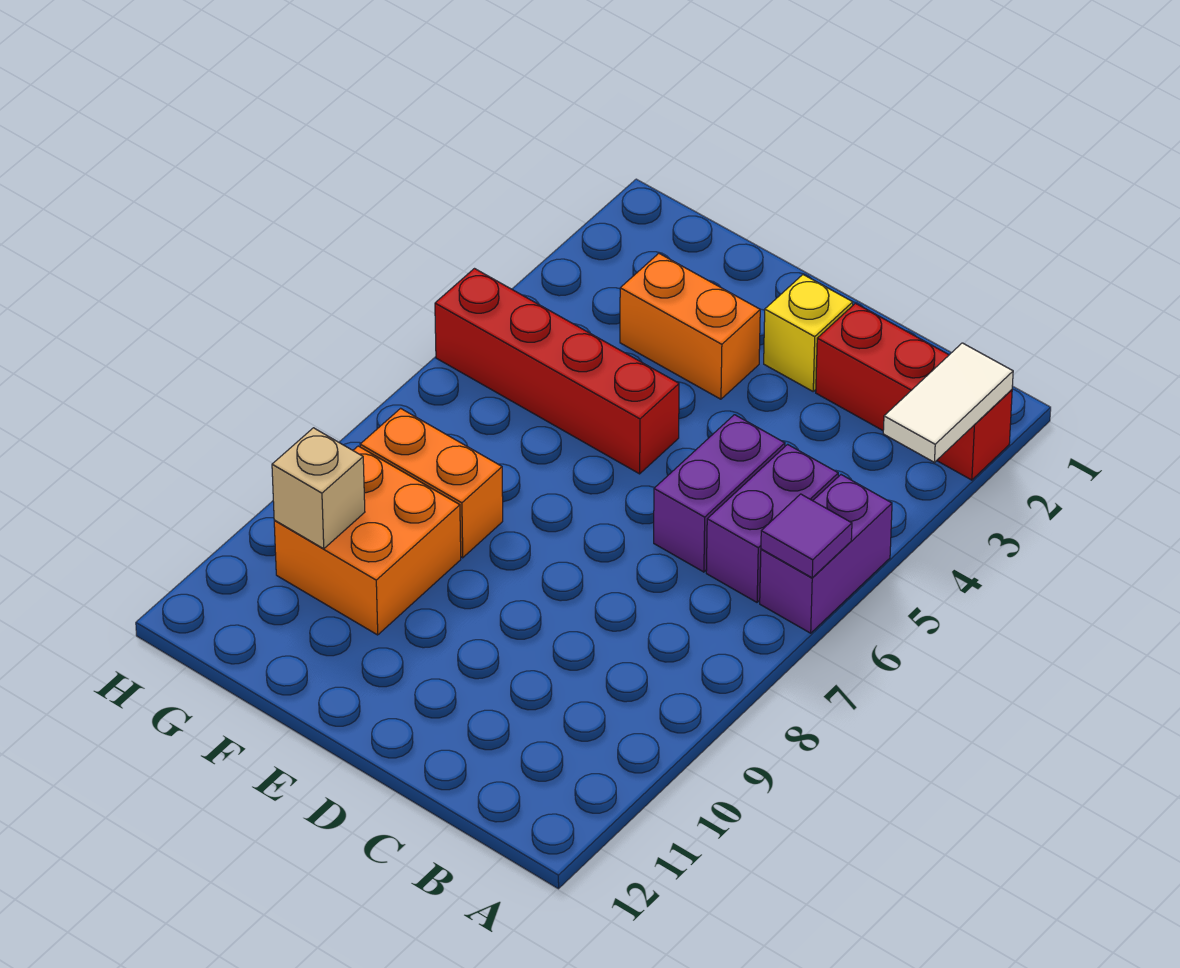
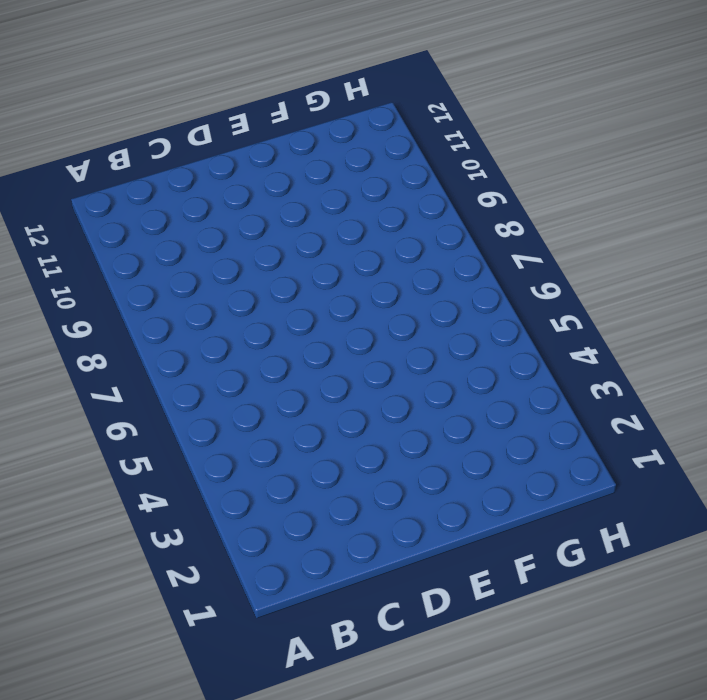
none -> red brick A2:C2 level 1
none -> purple brick A5:A6 level 1
none -> purple brick B5:B6 level 1

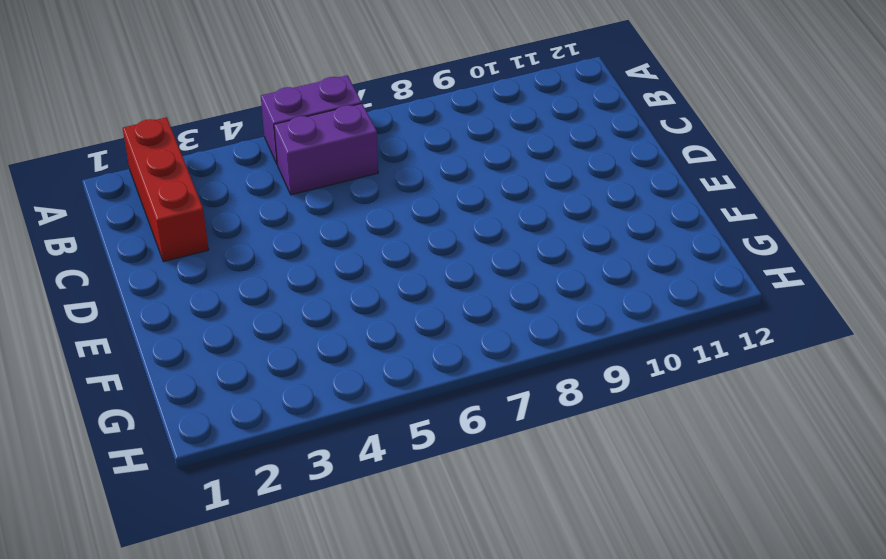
none -> purple brick C5:C6 level 1
none -> yellow brick D2 level 1
none -> orange brick E3:F3 level 1

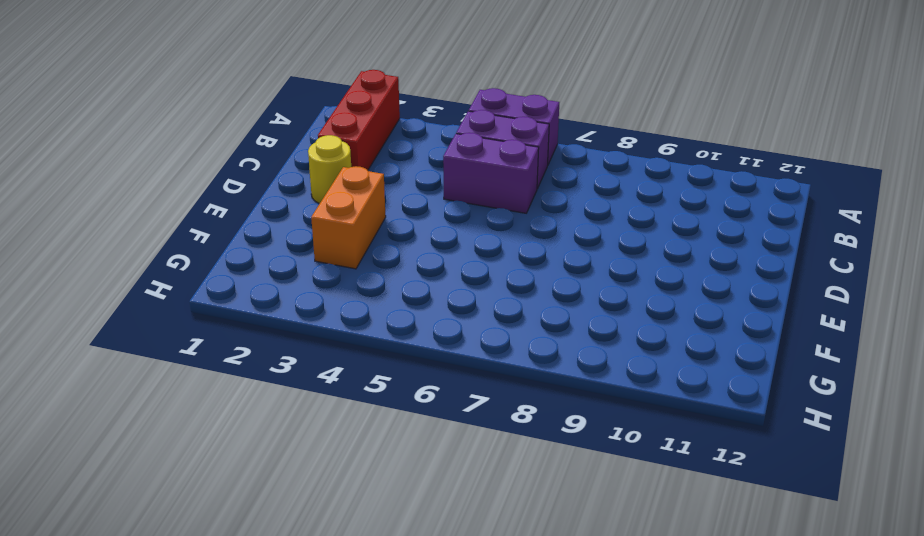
yellow round brick D2 level 1 -> yellow brick D2 level 1
none -> red brick E5:H5 level 1
none -> orange brick F8:G8 level 1
none -> orange brick F9:G10 level 1

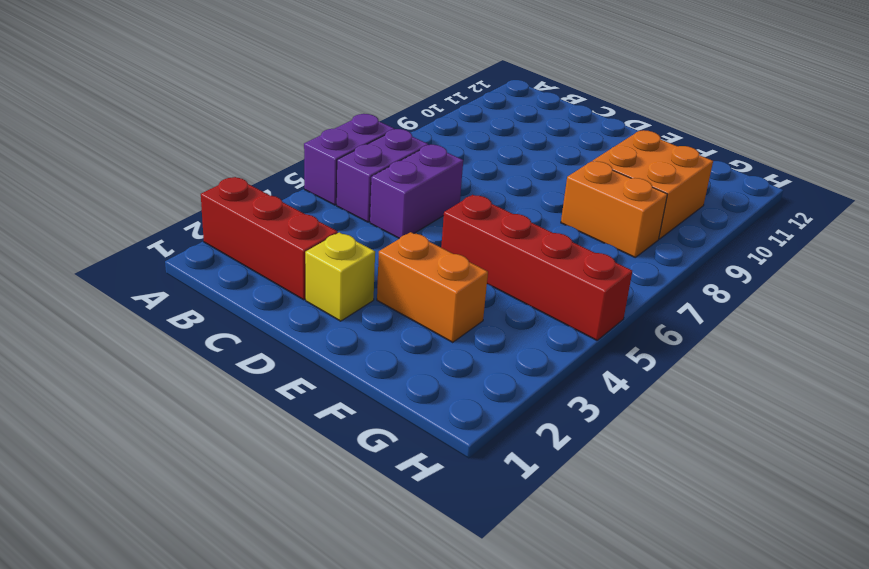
none -> white tile A2:A3 level 2
none -> purple tile A6 level 2
none -> tan brick G10 level 2

